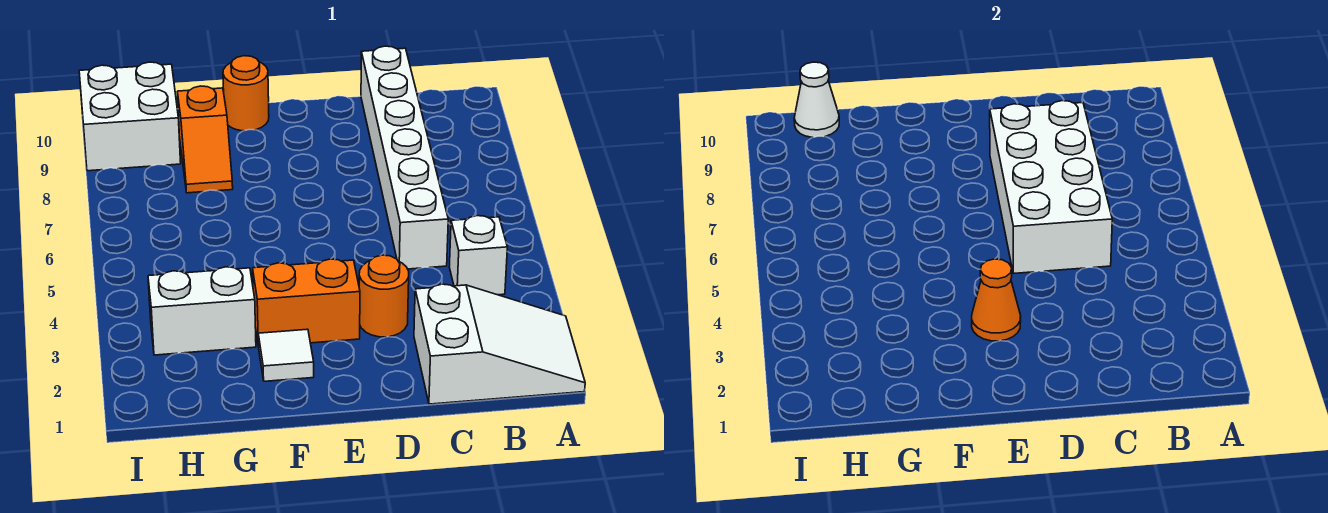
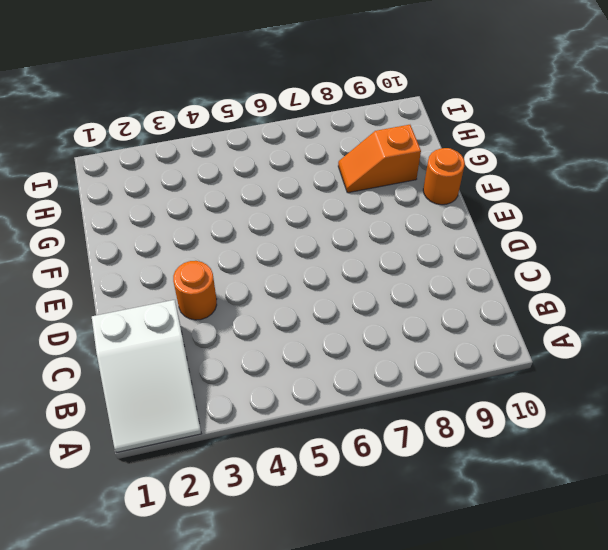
none -> white brick B4 level 1
none -> white brick C5:C10 level 1
none -> orange brick E3:F3 level 1

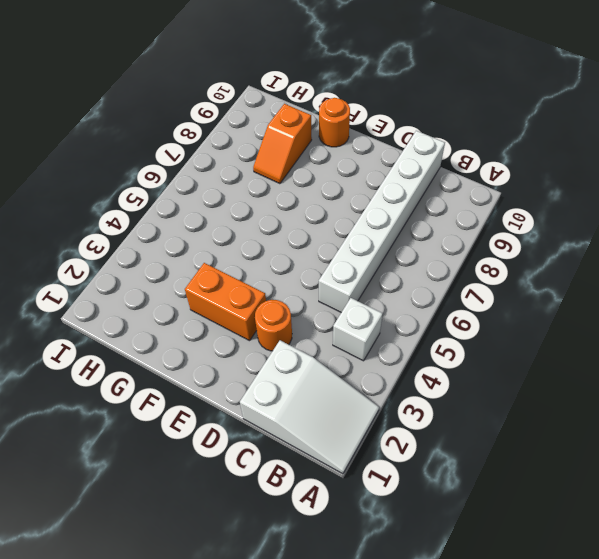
none -> white tile F2 level 1
none -> white brick G3:H3 level 1
none -> white brick H9:I10 level 1

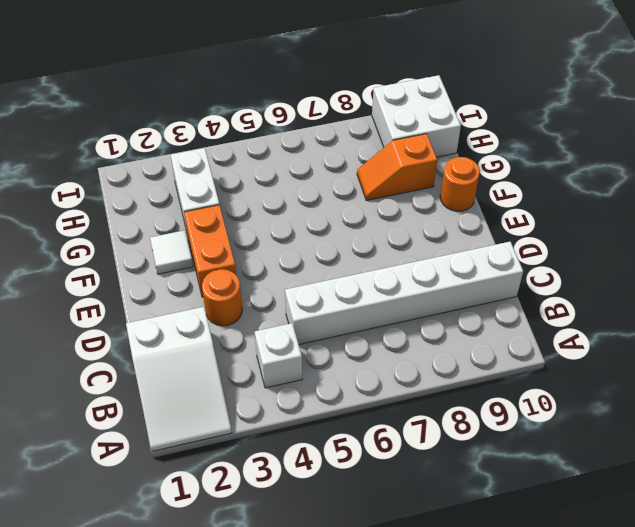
none -> white brick C5:D8 level 2
none -> orange cone E3 level 2
none -> white cone H10 level 2

